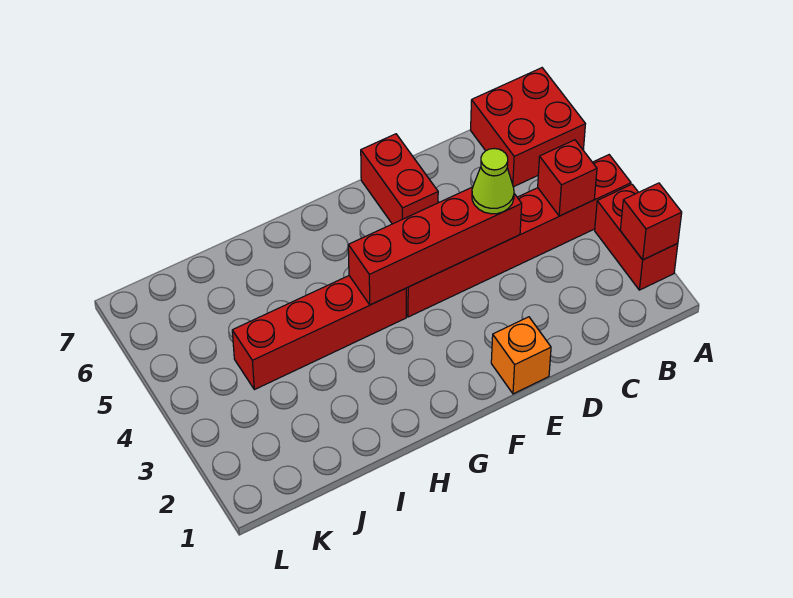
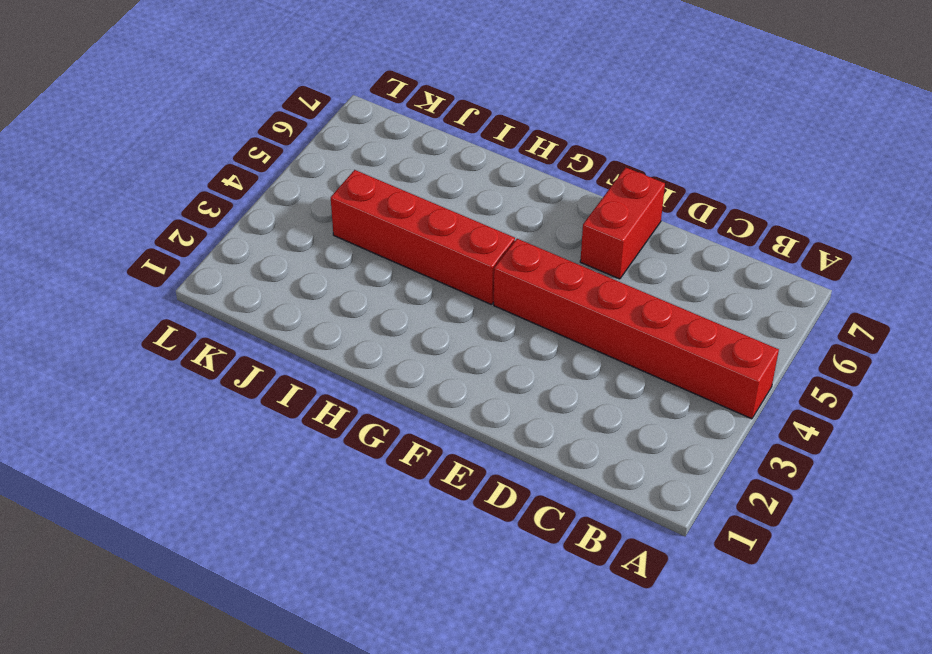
none -> red brick A2:A3 level 1
none -> red brick A6:B7 level 1

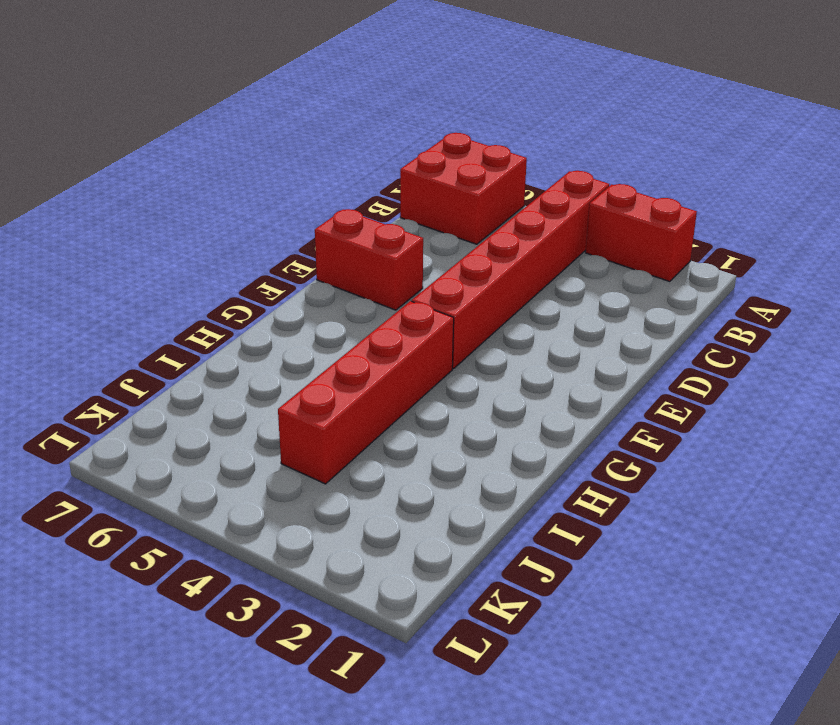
none -> orange brick E1 level 1
none -> red brick A2 level 2

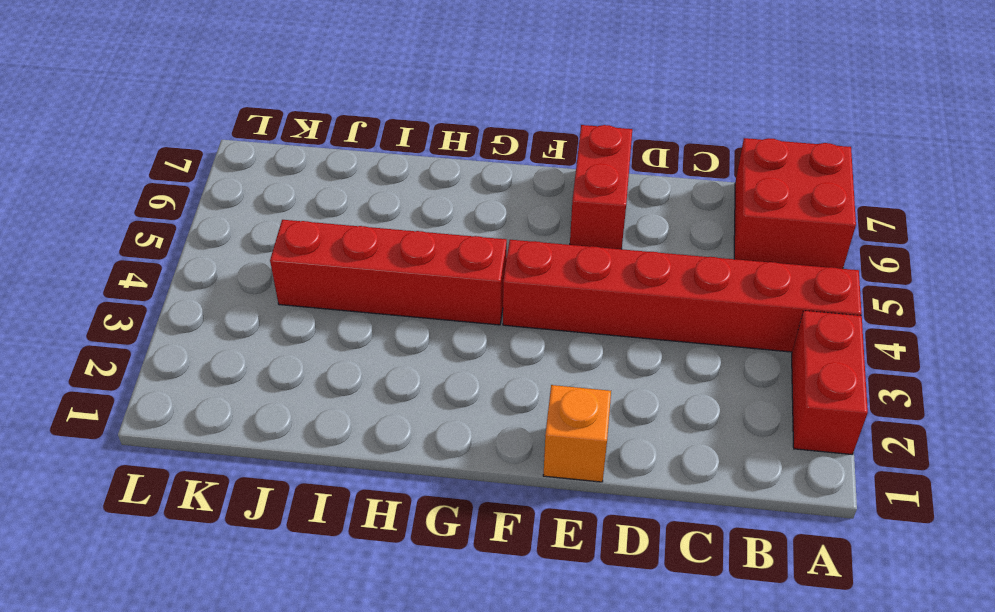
none -> red brick A2 level 2
none -> red brick B4 level 2

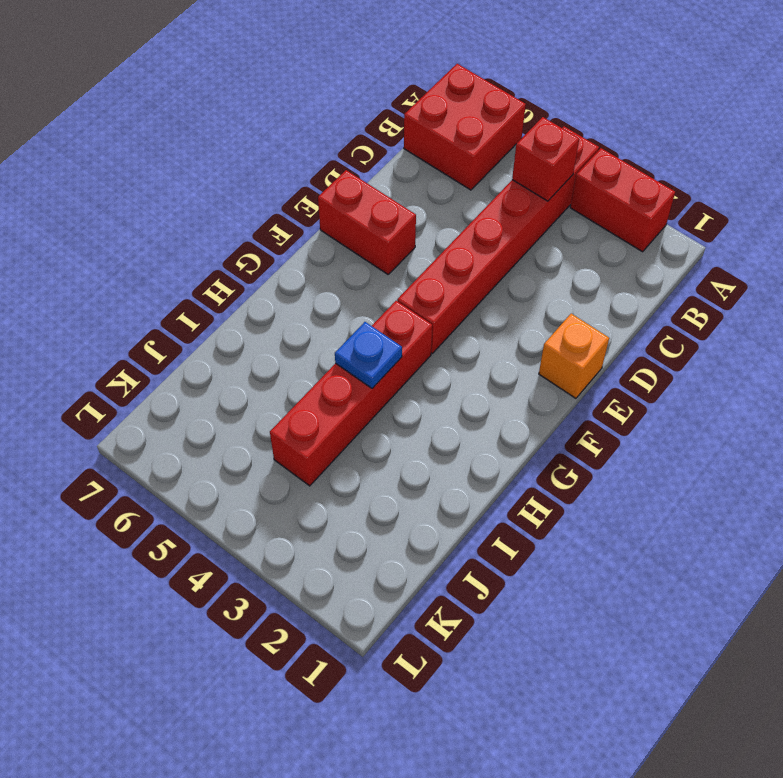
blue plate H4 level 2 -> none
none -> red brick A2 level 2
none -> red brick D4:G4 level 2

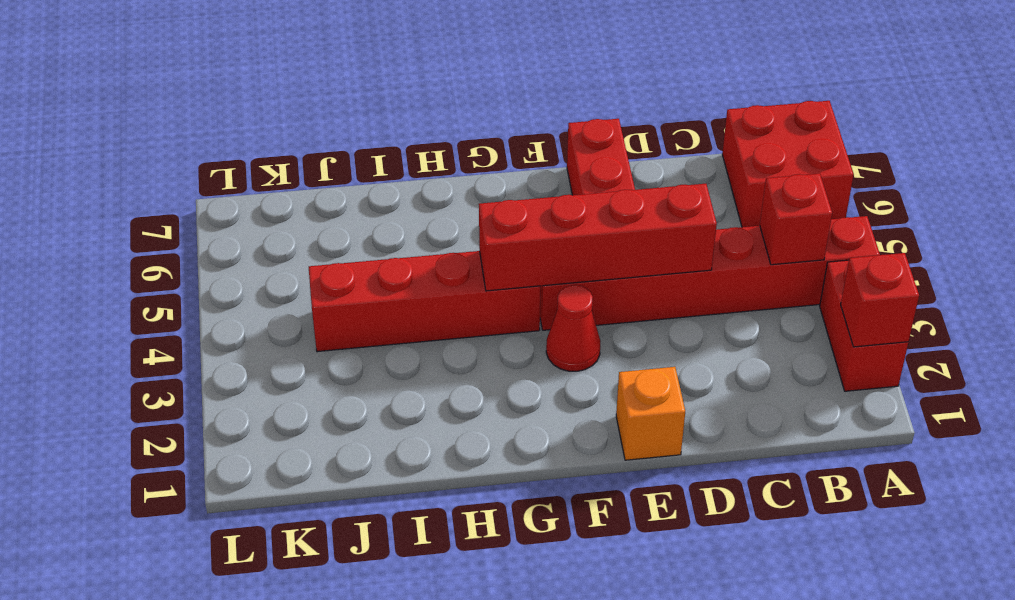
red cone F3 level 1 -> none
none -> lime cone D4 level 3

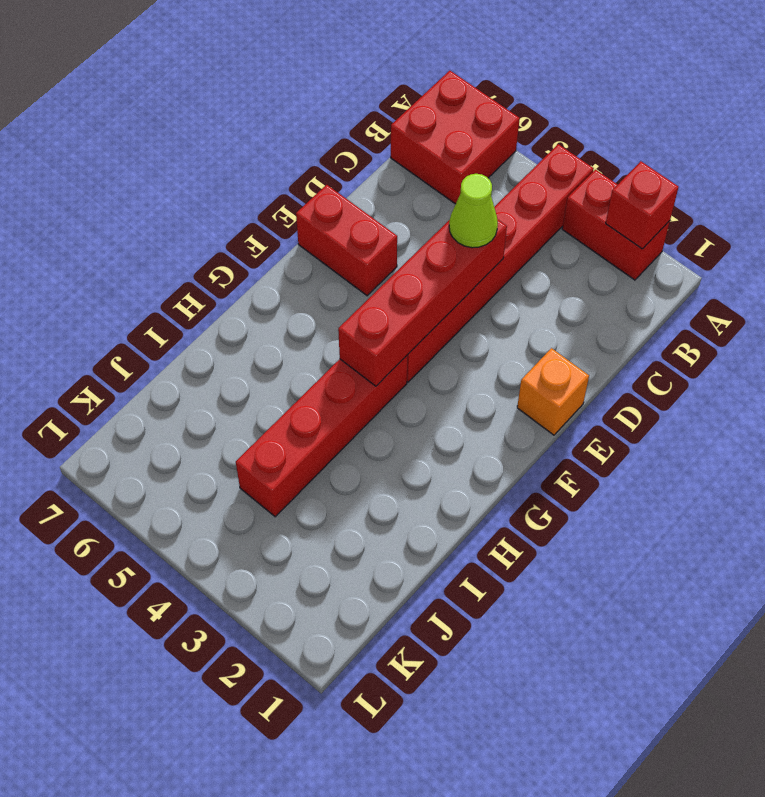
none -> red brick B4 level 2

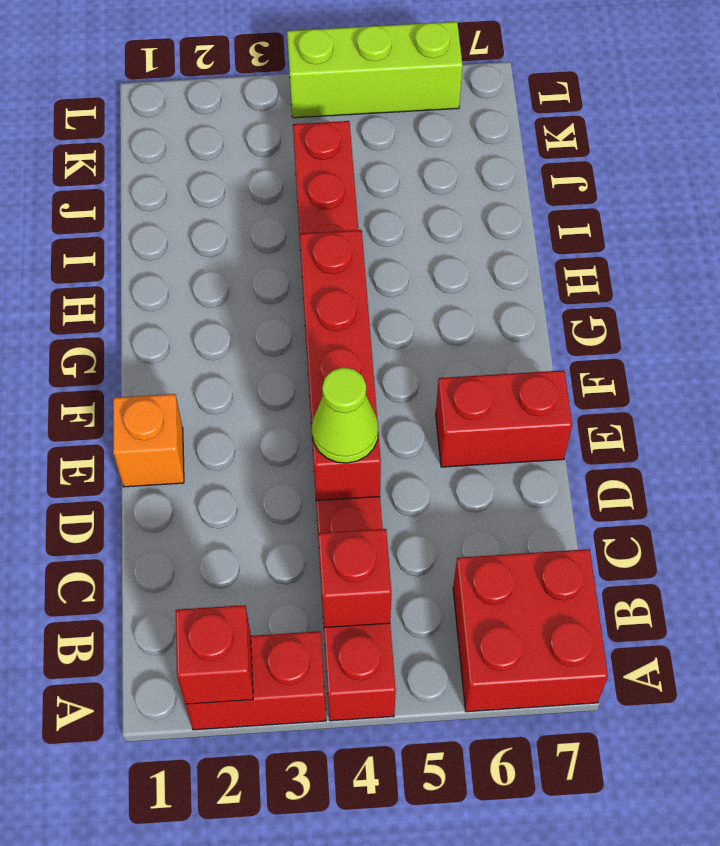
lime brick L4:L6 level 1 -> none

